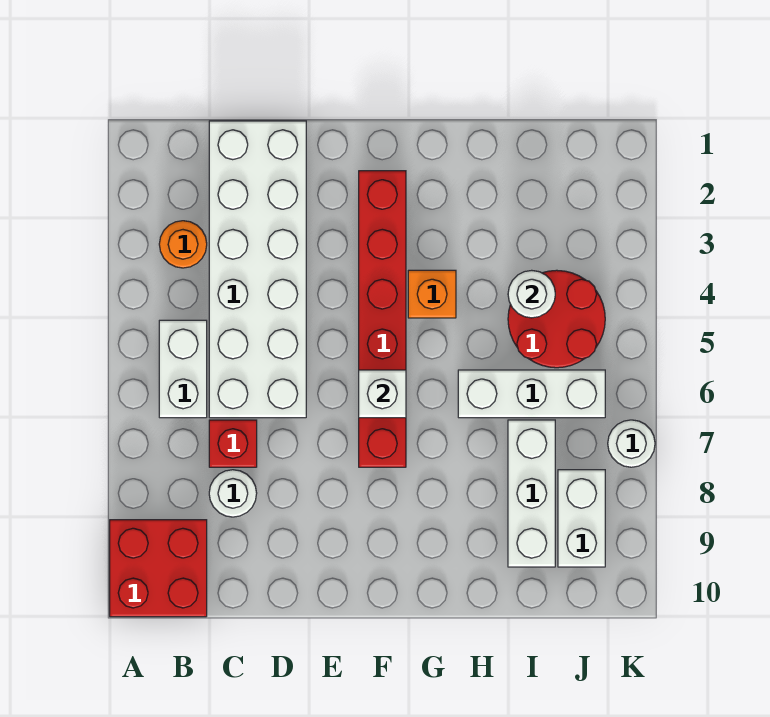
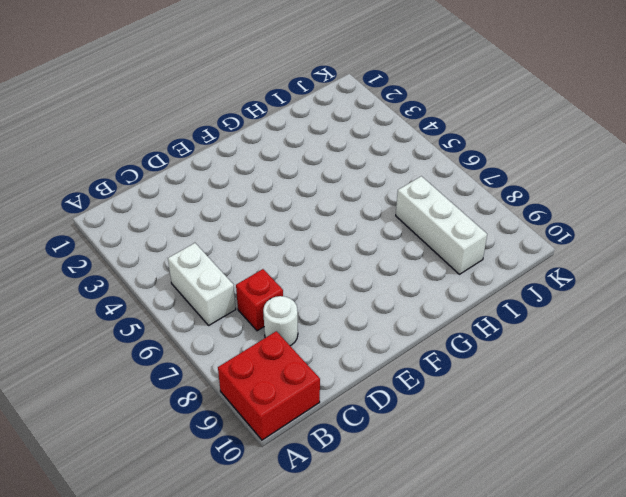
none -> orange round brick B3 level 1
none -> white brick C1:D6 level 1
none -> red brick F2:F7 level 1

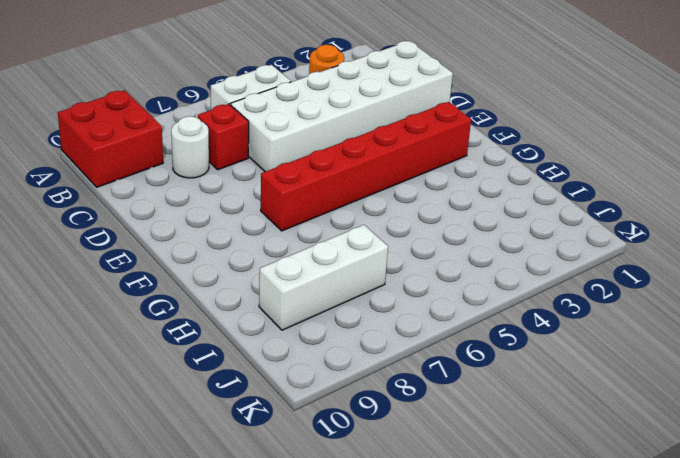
none -> orange brick G4 level 1
none -> white brick H6:J6 level 1
none -> red round brick I4:J5 level 1

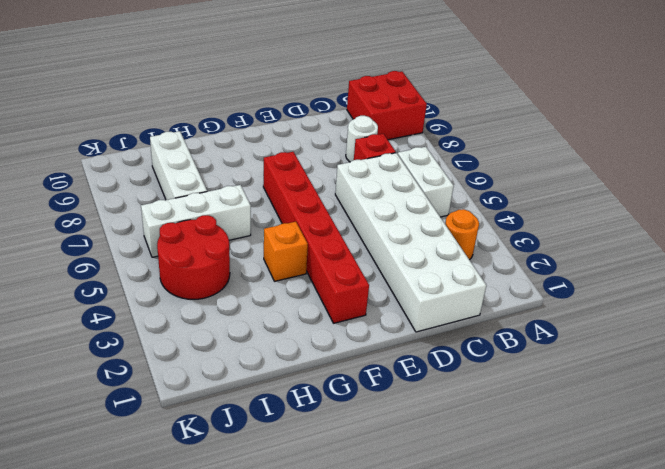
none -> white brick J8:J9 level 1
none -> white round brick K7 level 1
none -> white brick F6 level 2

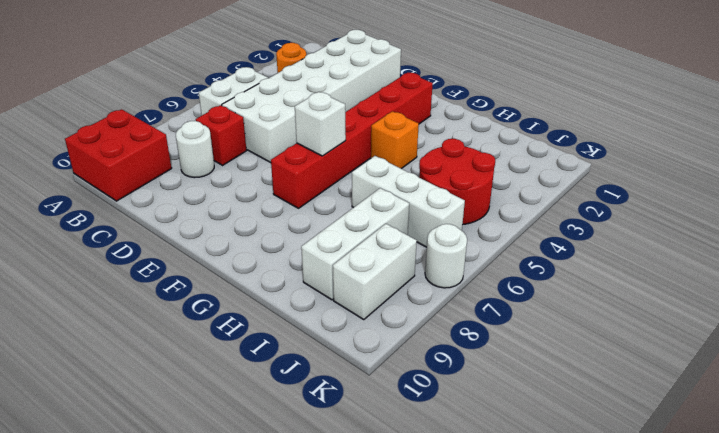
none -> white round brick I4 level 2

